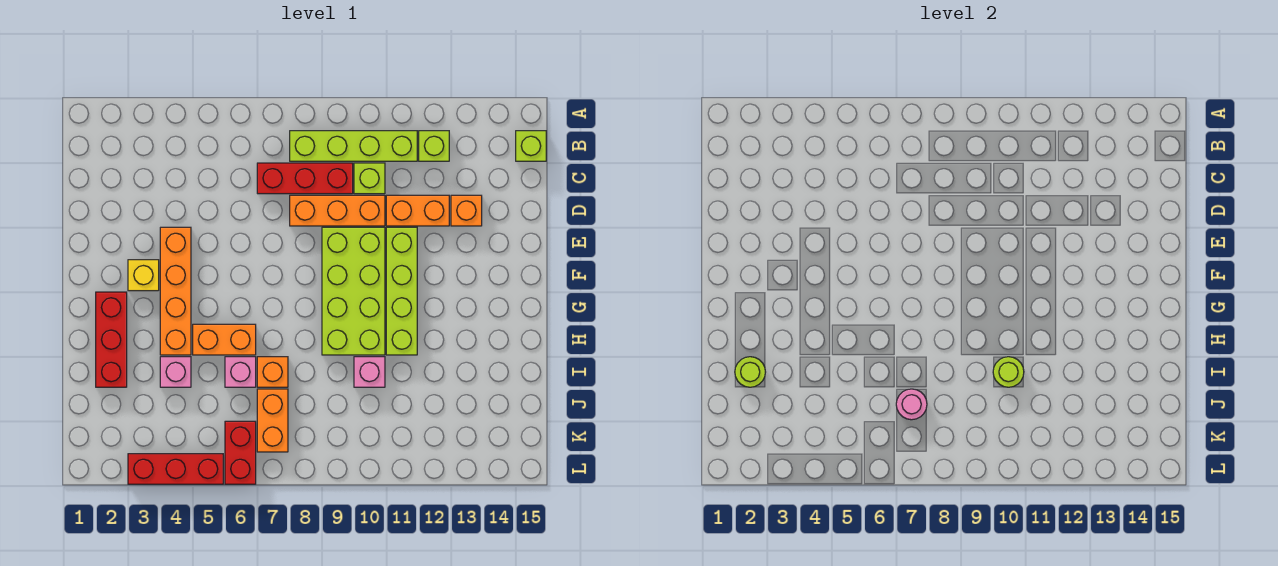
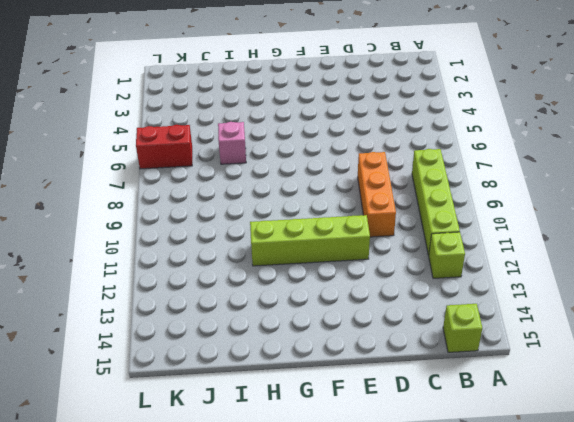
none -> red brick C7:C9 level 1
none -> lime brick C10 level 1
none -> orange brick D11:D12 level 1

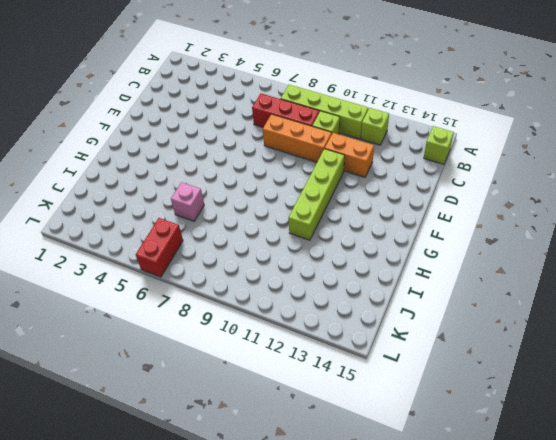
none -> orange brick D13 level 1
none -> orange brick E4:H4 level 1
none -> lime brick E9:H10 level 1

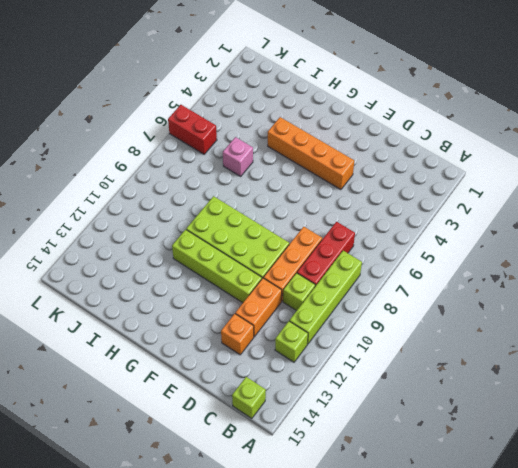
none -> yellow brick F3 level 1
none -> red brick G2:I2 level 1
none -> orange brick H5:H6 level 1

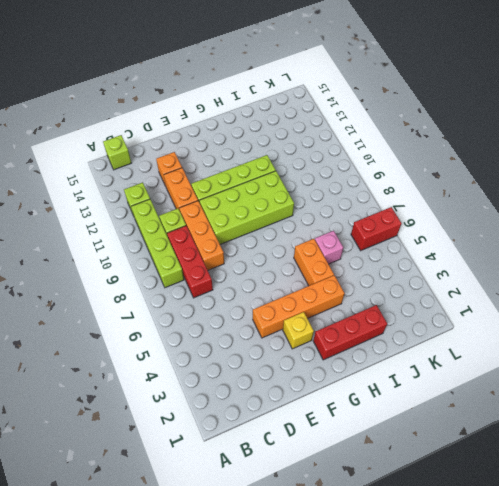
none -> pink brick I4 level 1
none -> orange brick I7 level 1
none -> pink brick I10 level 1

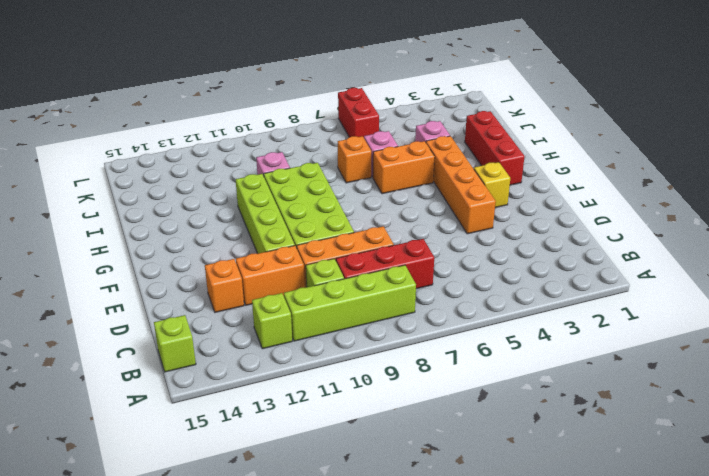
none -> orange brick J7:K7 level 1
none -> red brick L3:L5 level 1
none -> lime round brick I2 level 2

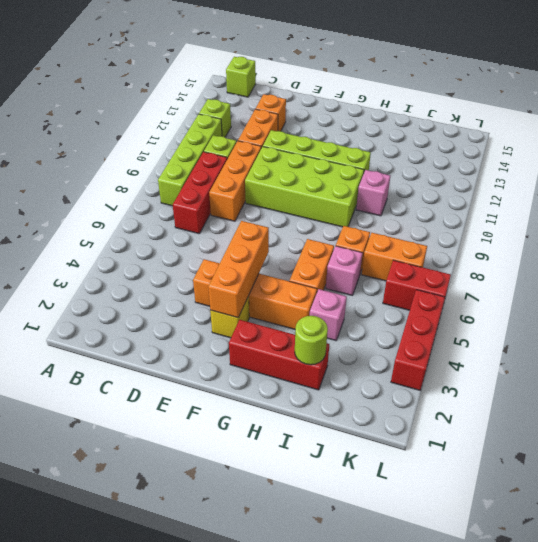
orange brick F3:F5 level 2 -> none
none -> lime round brick I10 level 2
none -> pink round brick J7 level 2

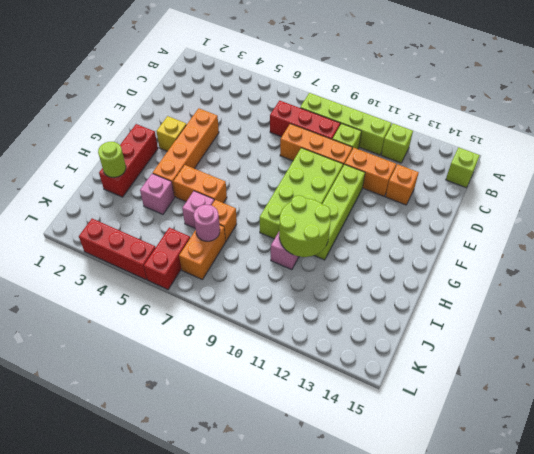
lime round brick H10:I11 level 2 -> lime round brick I10 level 2

